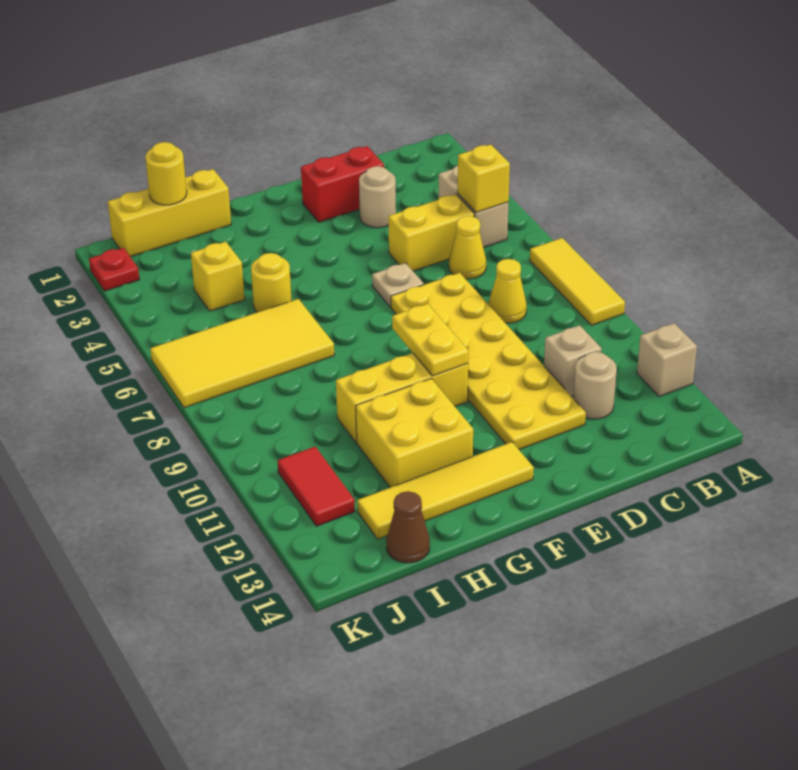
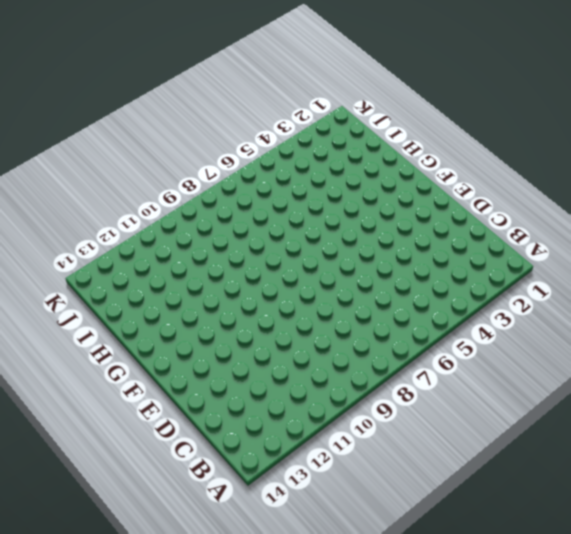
none -> yellow tile A7:A9 level 1
none -> tan brick A12 level 1
none -> tan brick B4:B5 level 1

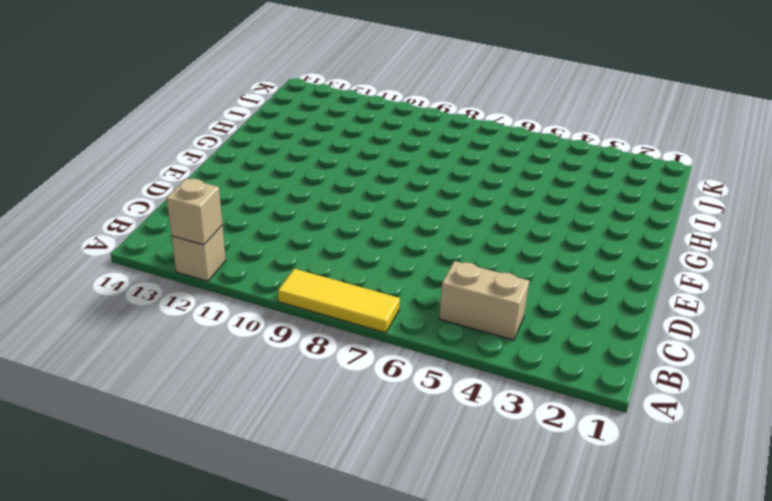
tan brick A12 level 2 -> tan brick C11 level 1
none -> yellow brick C5:D5 level 1
none -> yellow cone C6 level 1
none -> yellow cone C8 level 1

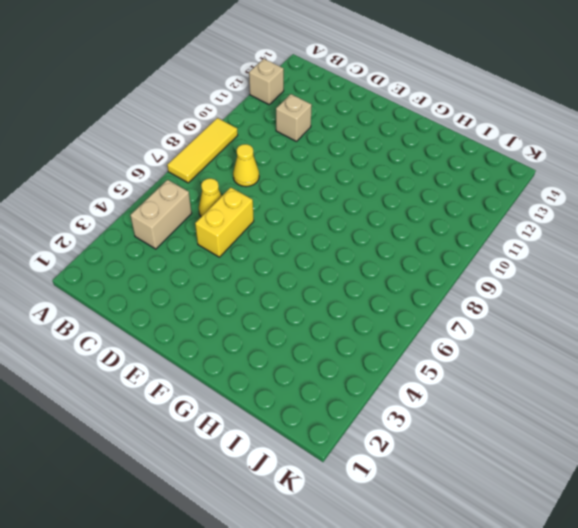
yellow brick D5:D6 level 1 -> yellow brick C5:D5 level 1
none -> tan round brick C12 level 1
none -> red brick D2:E2 level 1
none -> tan round brick D3 level 1

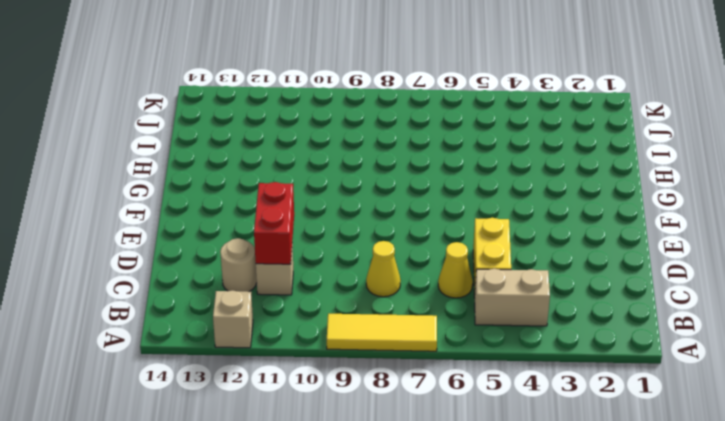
red brick C11:D11 level 2 -> red brick D2:E2 level 1
none -> tan round brick D3 level 1
none -> yellow plate D7:E12 level 1
none -> tan plate E6 level 1

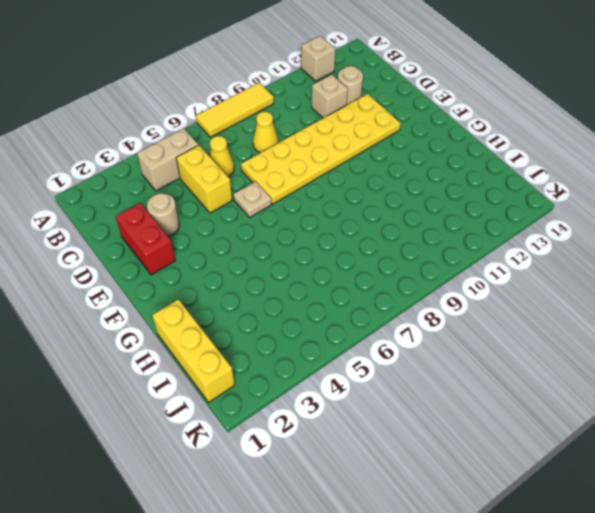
none -> yellow brick F10:H10 level 1
none -> yellow tile F13:I13 level 1
none -> yellow brick G11:H12 level 1

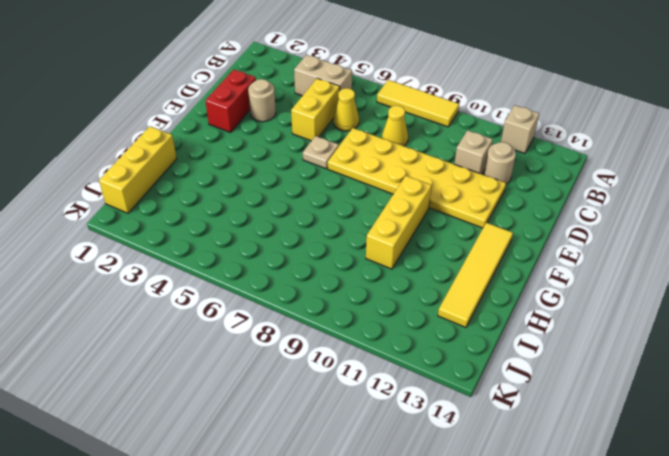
none -> yellow brick G11:H12 level 1
none -> yellow round brick H5 level 1
none -> yellow tile H6:K7 level 1

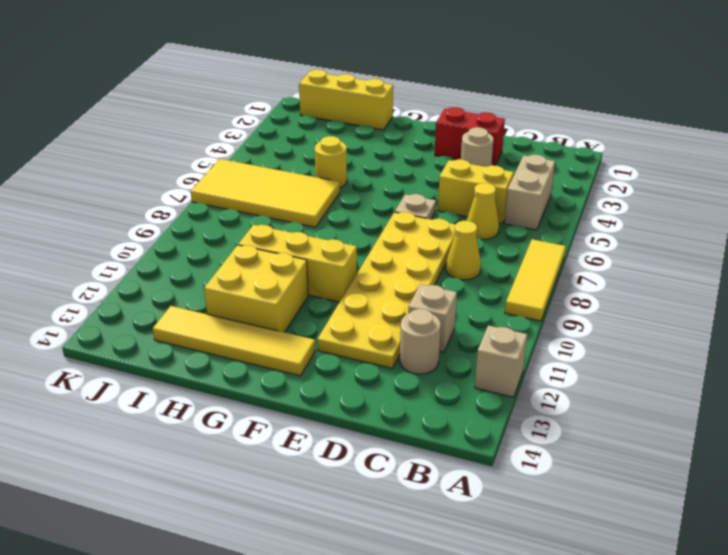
none -> yellow brick I4 level 1
none -> brown cone I14 level 1
none -> red tile J11:J12 level 1

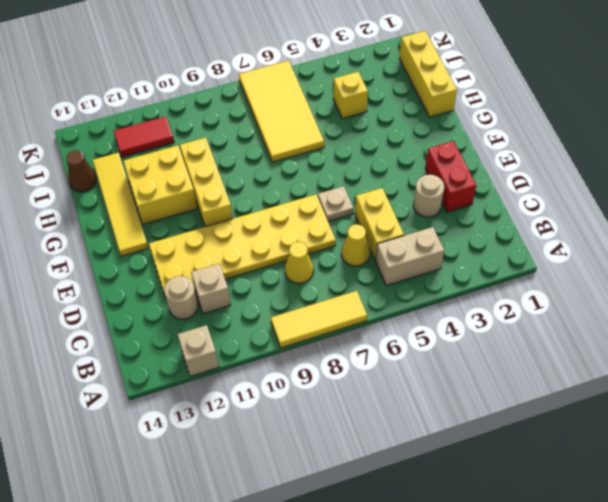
none -> yellow round brick H5 level 1
none -> red plate K2 level 1
none -> yellow brick B5 level 2

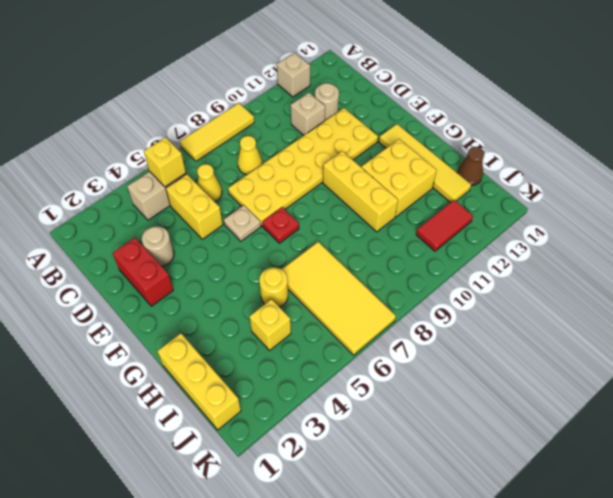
red plate F7 level 1 -> red plate K2 level 1
none -> yellow plate F9:F10 level 2
none -> yellow round brick I1 level 2

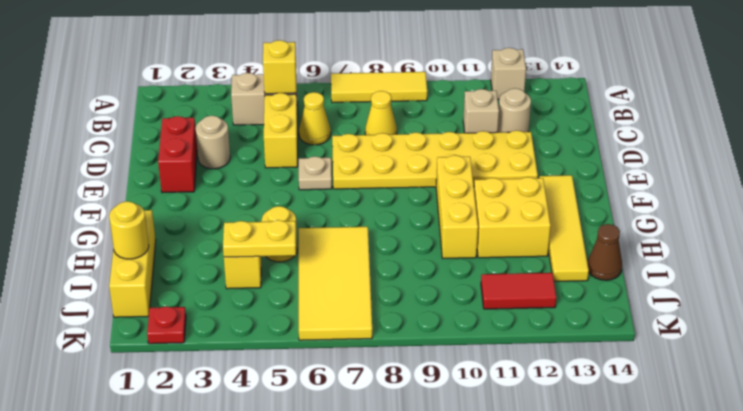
yellow plate I4:I5 level 2 -> yellow plate F9:F10 level 2

